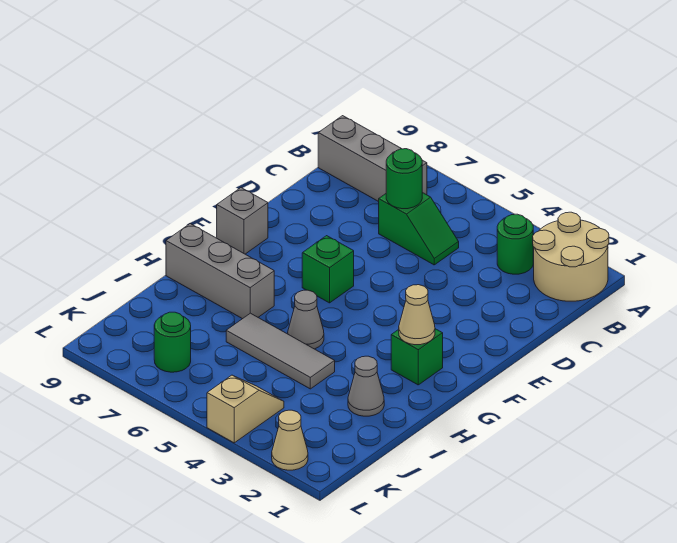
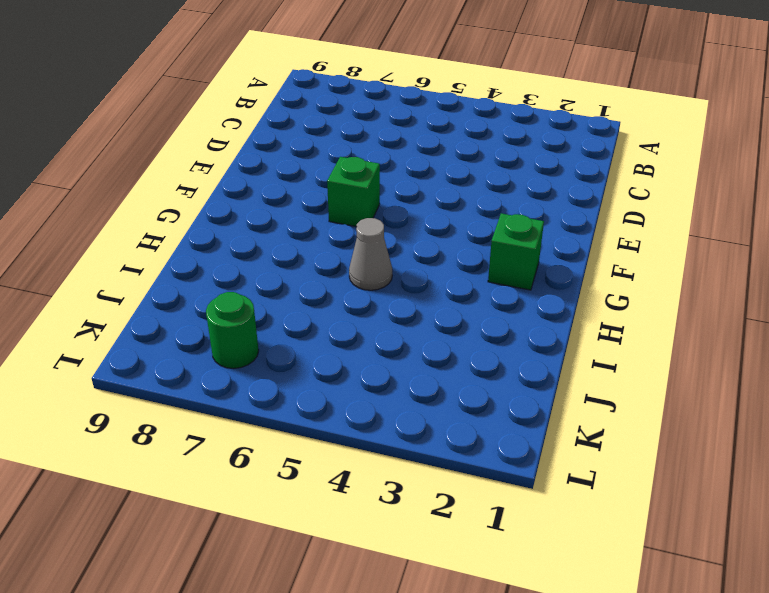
none -> tan round brick A1:B2 level 1
none -> green round brick B3 level 1
none -> grey brick B7:B9 level 1

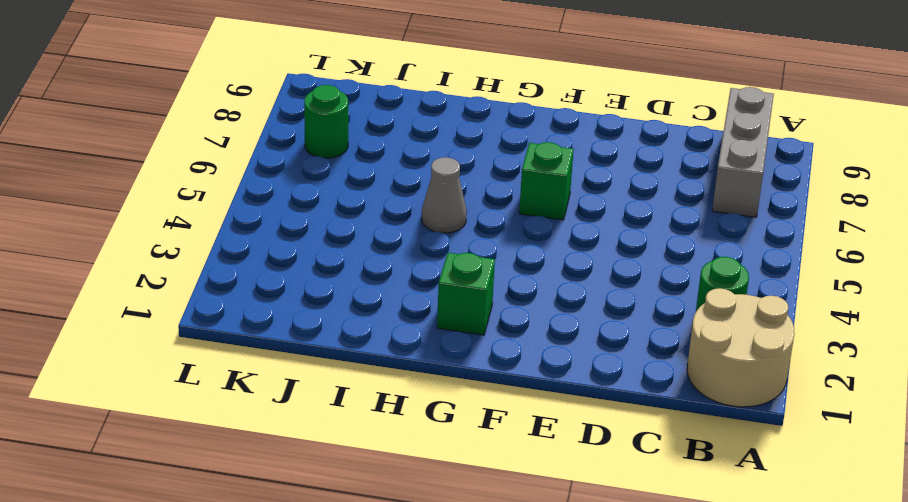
none -> green slope C5:C6 level 1 top 6
none -> grey brick F9 level 1
none -> grey brick H7:H9 level 1

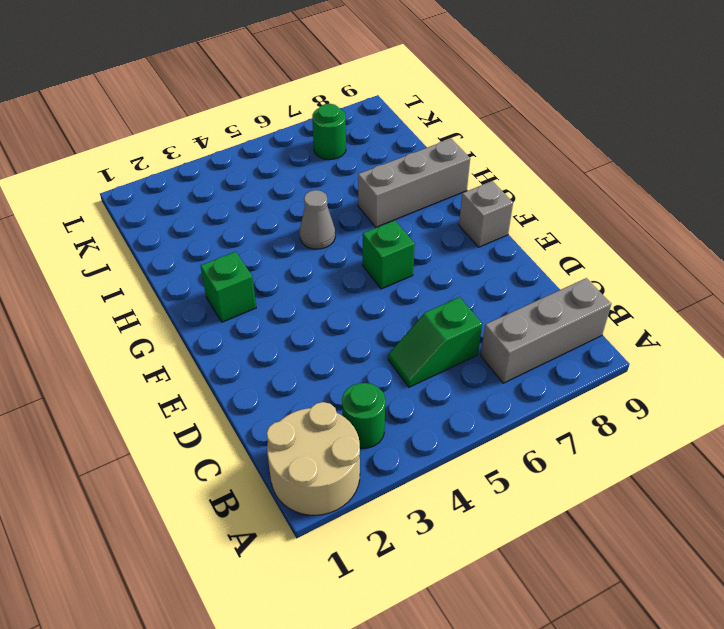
none -> grey cone I2 level 1
none -> grey tile I4:I6 level 1
none -> tan slope K4:L4 level 1 top L

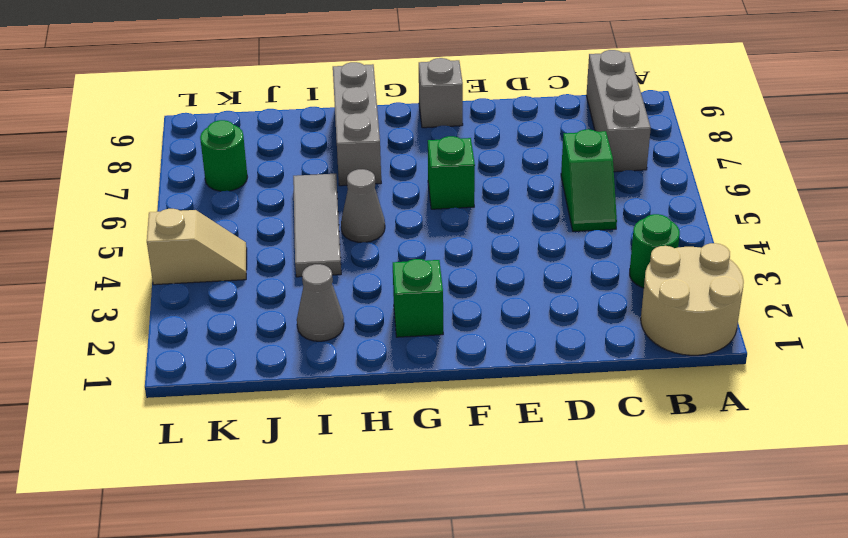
none -> tan cone L2 level 1
none -> green round brick C6 level 2
none -> tan cone G2 level 2

